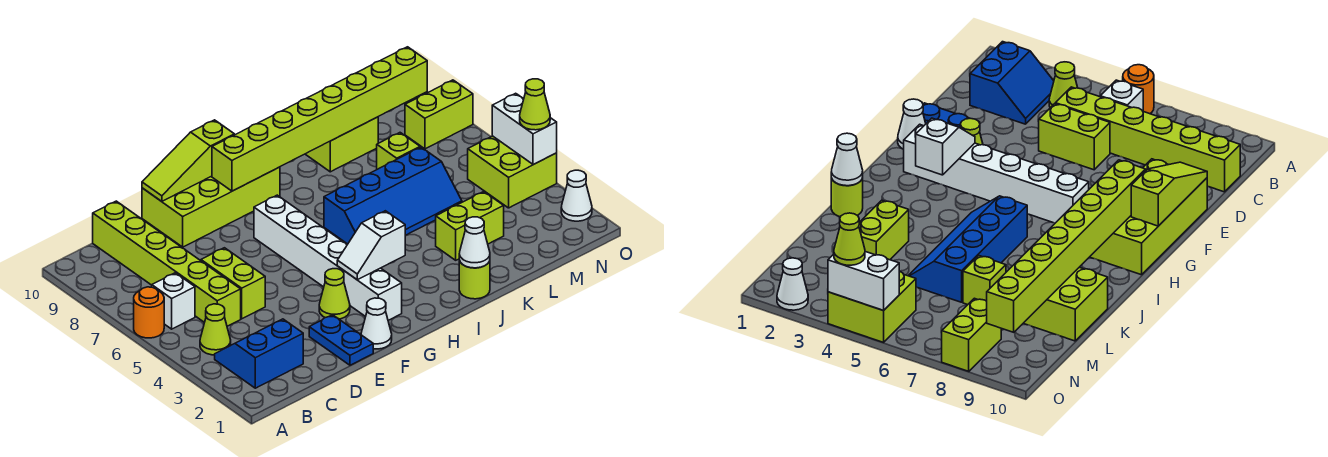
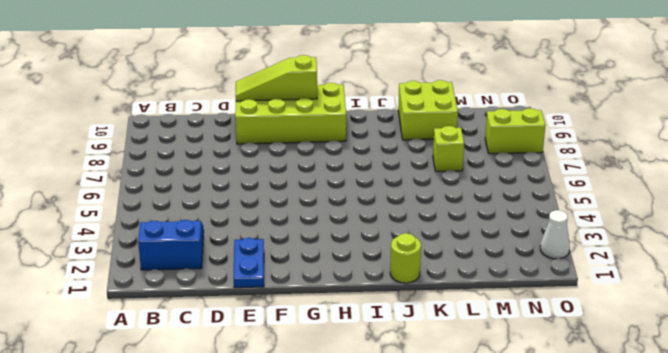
none -> orange round brick A6 level 1
none -> lime cone B4 level 1
none -> white brick B6 level 1

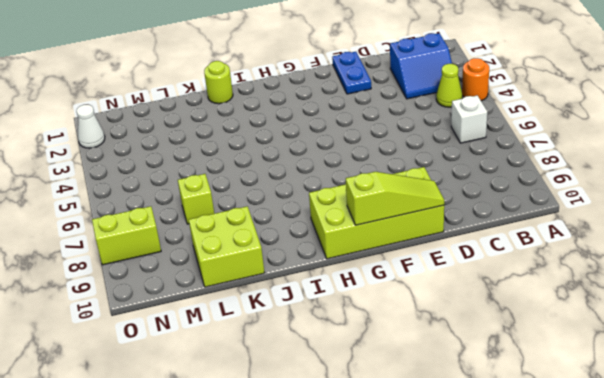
orange round brick A4 level 1 -> orange round brick A6 level 1
none -> lime brick C5:C10 level 1
none -> lime brick D5:D6 level 1
none -> white cone F1 level 1

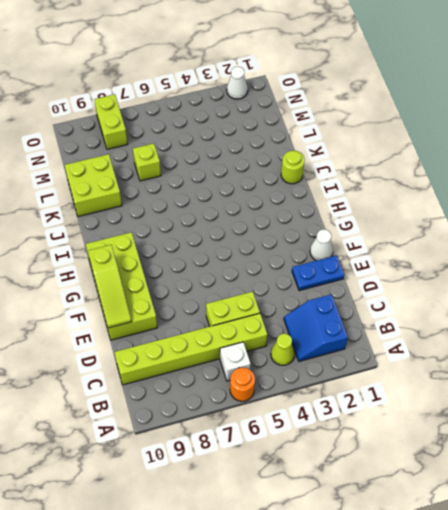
none -> lime cone F3 level 1
none -> white brick G2:G7 level 1
none -> blue slope I5:L6 level 1 top 6

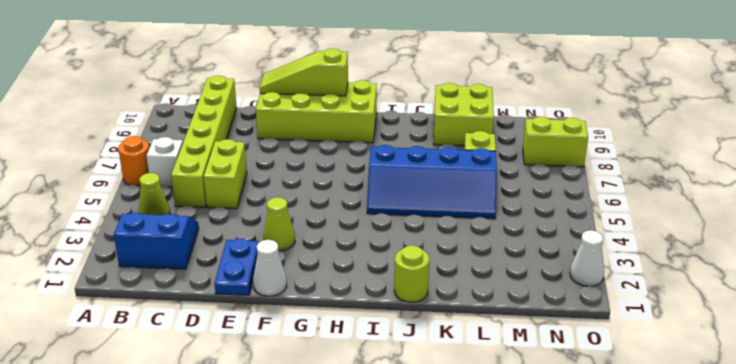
none -> white brick G2:G7 level 1
none -> lime brick K3:L3 level 1
none -> lime brick N4:O5 level 1

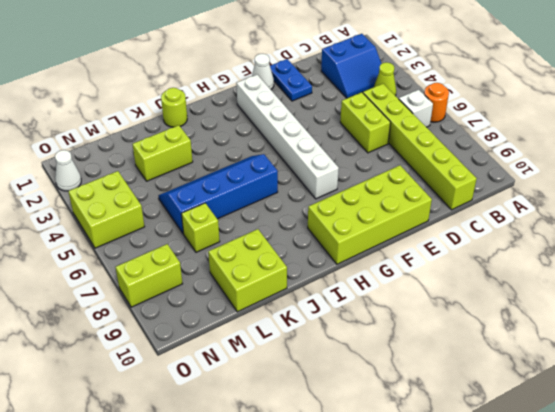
none -> lime cone F3 level 1
none -> lime slope E10:G10 level 2 top G
none -> white slope G3:H3 level 2 top H

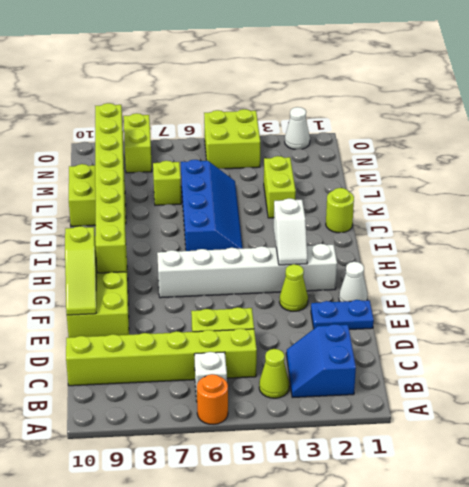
none -> white cone J1 level 2
none -> white brick O4:O5 level 2
none -> lime cone O4 level 3

